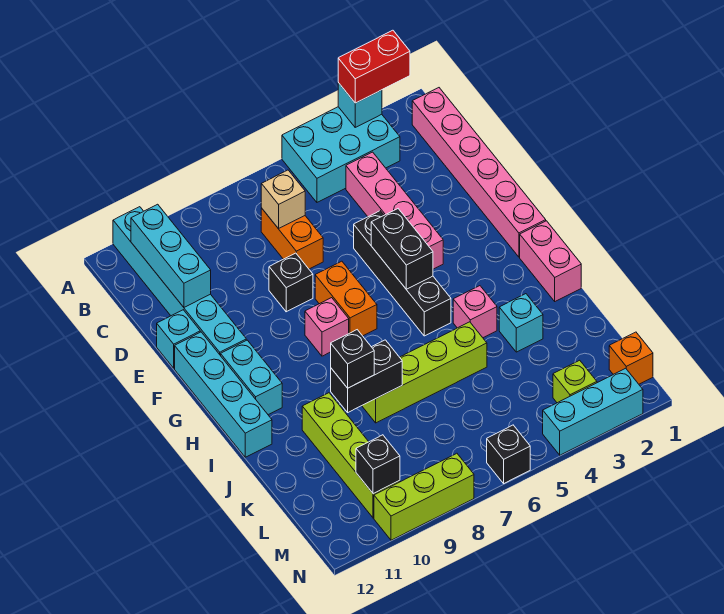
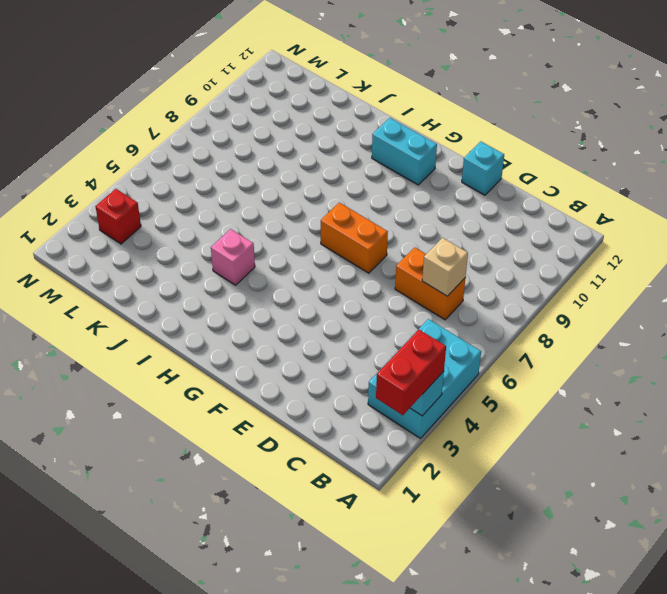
red brick M3 level 1 -> lime brick M3 level 1
none -> cyan brick A11:F11 level 1
none -> pink brick B1:G1 level 1
none -> pink brick C4:F4 level 1
none -> black brick E5:H5 level 1

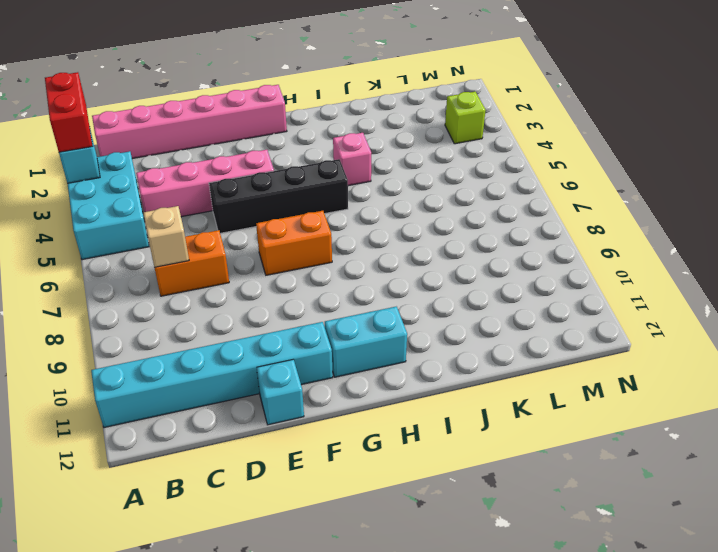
none -> black brick E8 level 1
none -> cyan brick F12:I12 level 1
none -> pink brick G8 level 1
none -> pink brick H1:I1 level 1

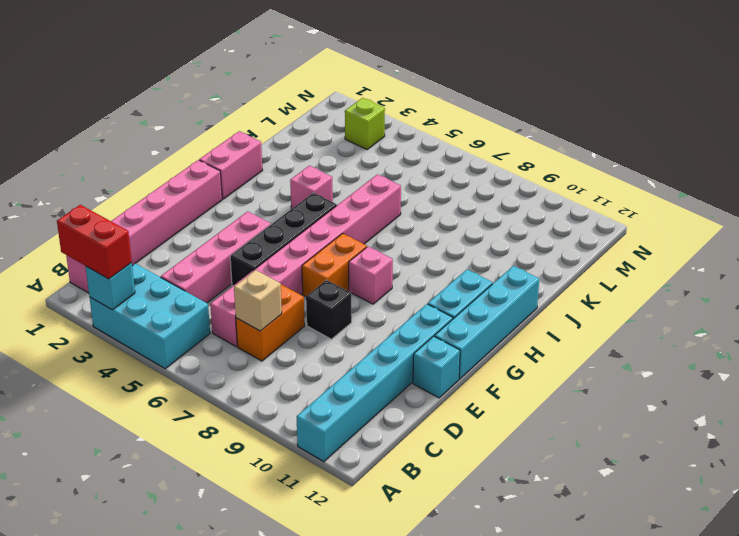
pink brick C6:J6 level 1 -> lime brick J5:J8 level 1
none -> cyan brick J3 level 1
none -> lime brick J10:M10 level 1
none -> orange brick M1 level 1
none -> cyan brick N2:N4 level 1

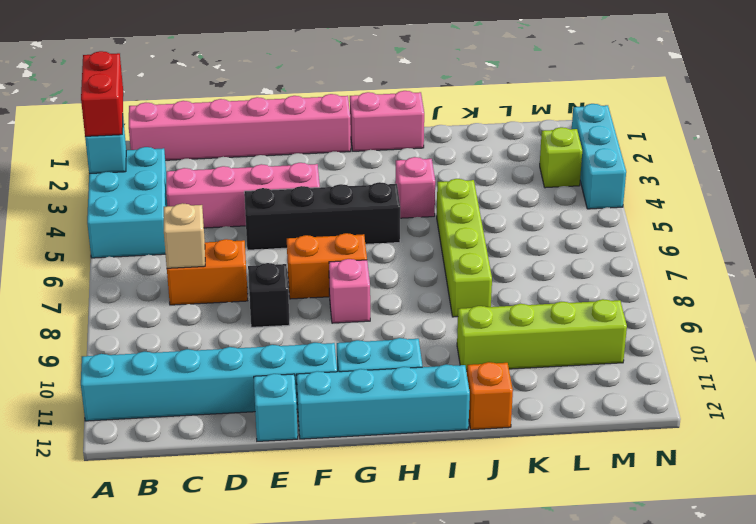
orange brick J12 level 1 -> orange brick M1 level 1
none -> cyan brick J3 level 1
none -> black brick N6 level 1
none -> lime brick N8:N10 level 1
none -> cyan brick B11:D11 level 2

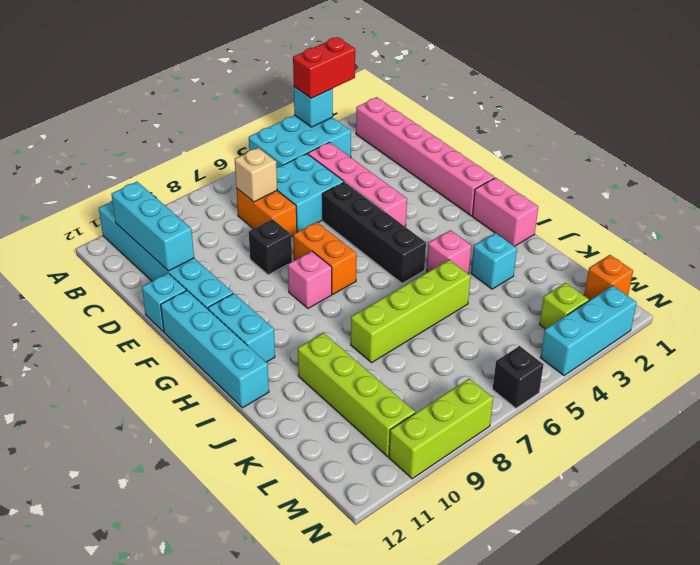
cyan brick C5:D6 level 1 -> none
none -> black brick F5:G5 level 2
none -> black brick J8:J9 level 2
none -> black brick M10 level 2
none -> black brick J9 level 3

